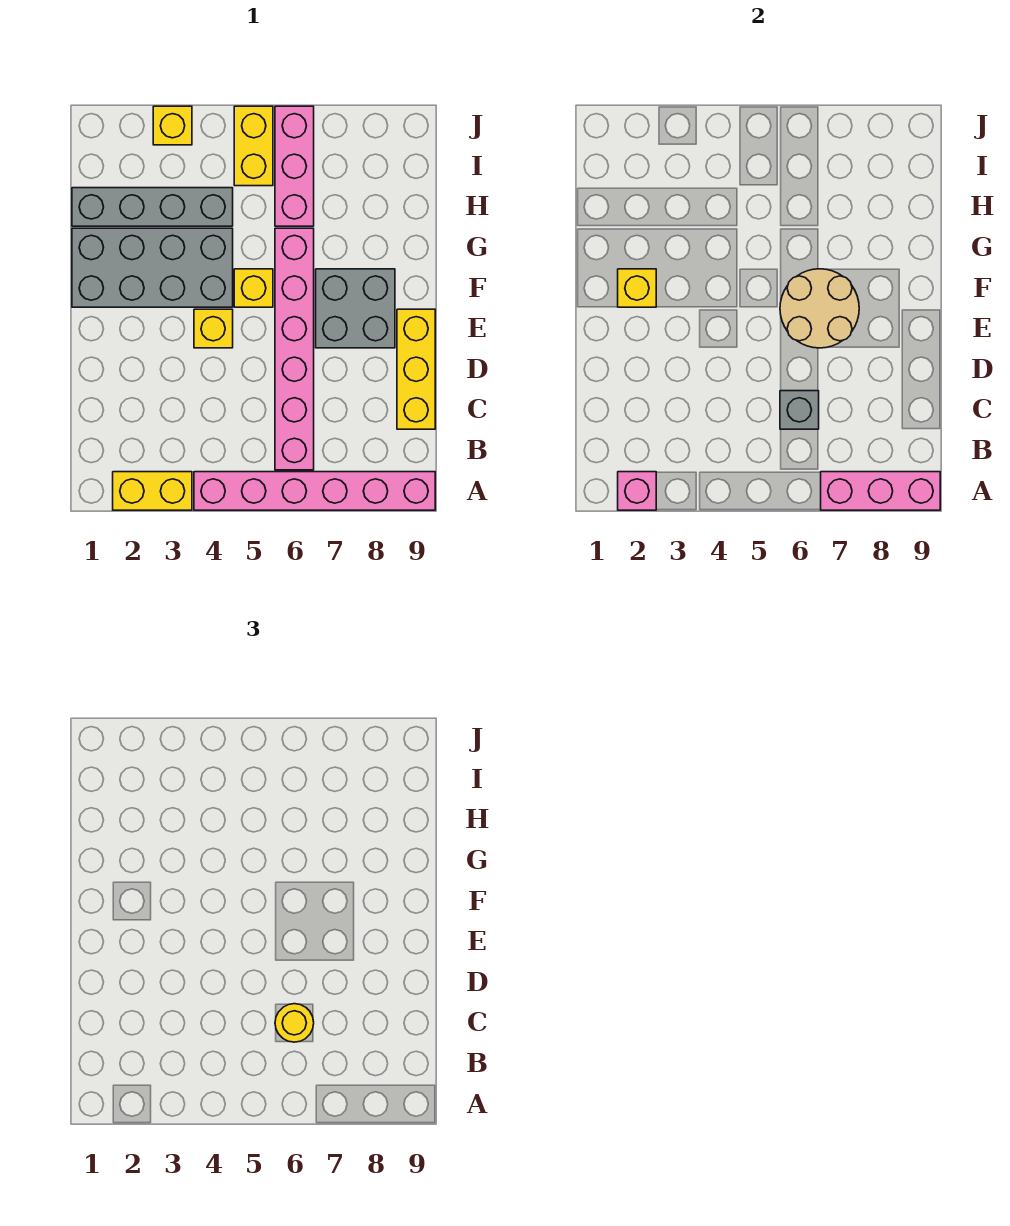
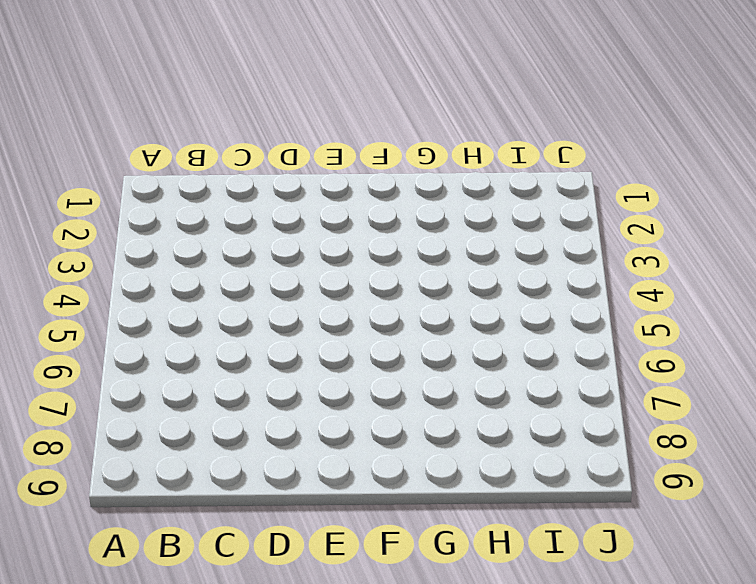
none -> yellow brick A2:A3 level 1
none -> pink brick A4:A9 level 1
none -> pink brick B6:G6 level 1

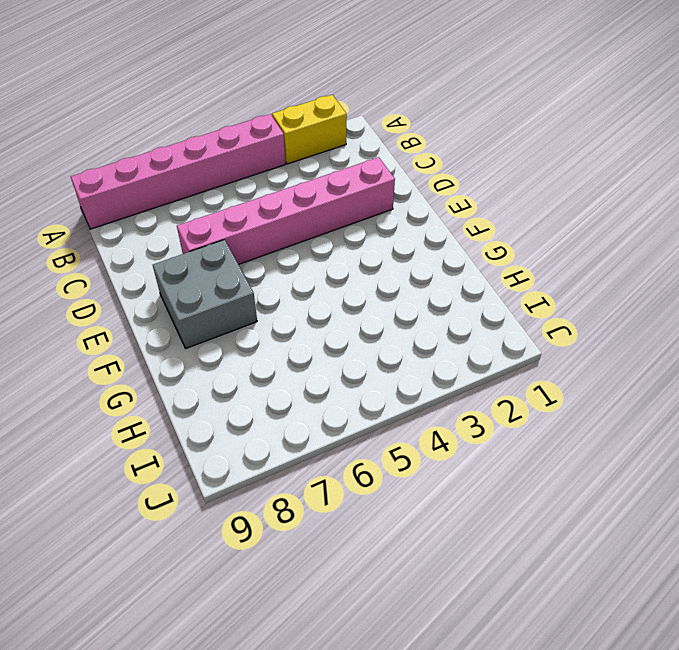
pink brick D2:D7 level 1 -> pink brick B6:G6 level 1
none -> yellow brick C9:E9 level 1
none -> yellow brick E4 level 1
none -> grey brick F1:G4 level 1

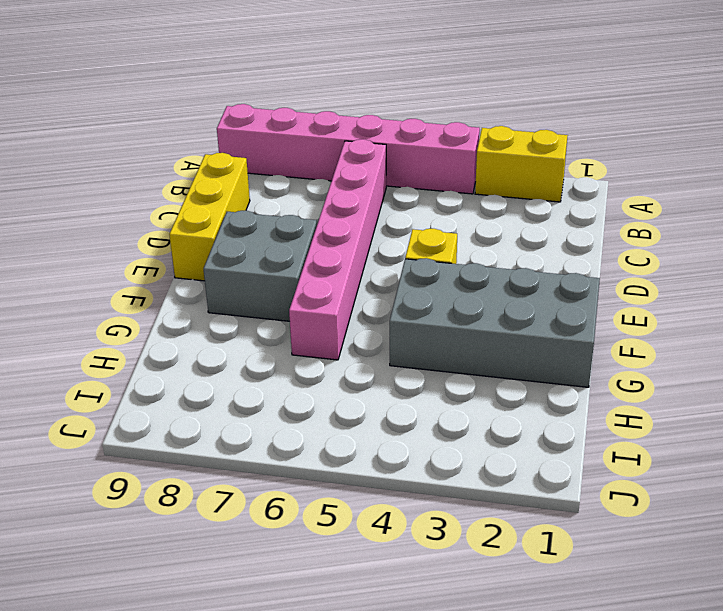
none -> yellow brick F5 level 1
none -> grey brick H1:H4 level 1
none -> pink brick H6:J6 level 1

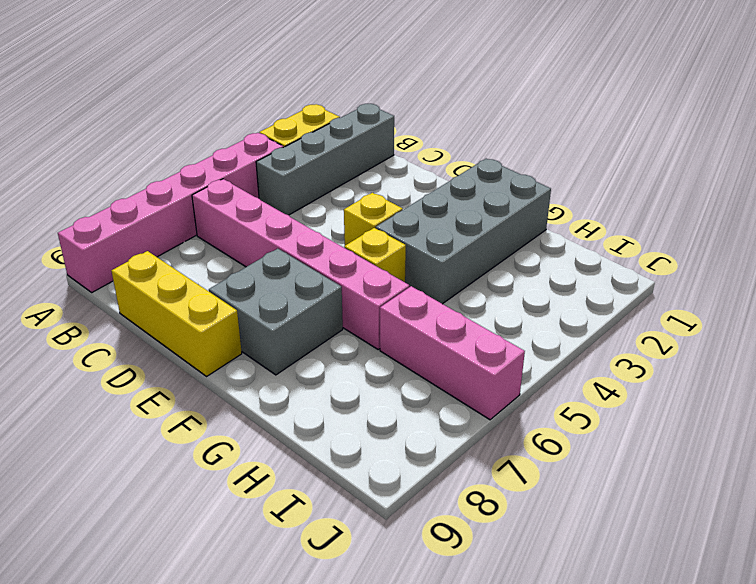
grey brick B1:B4 level 1 -> grey brick H1:H4 level 1
none -> yellow brick I5:J5 level 1
none -> yellow brick J3 level 1
none -> pink brick A2 level 2

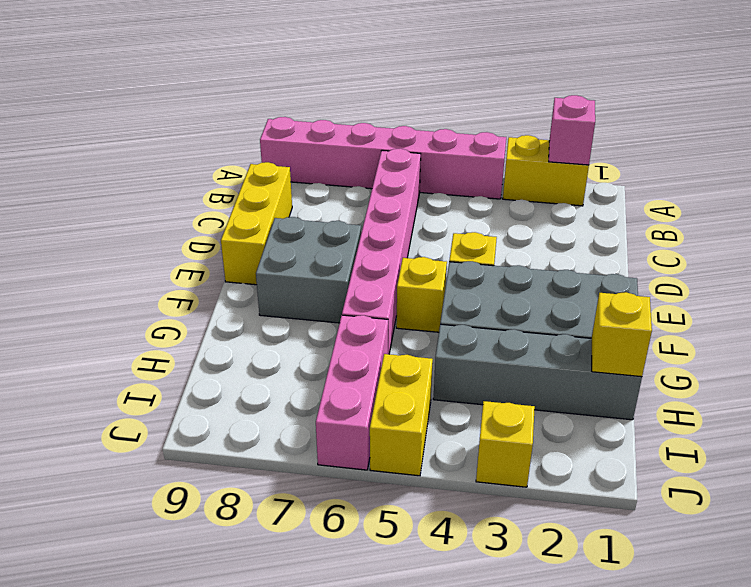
yellow brick H1 level 2 -> yellow brick F2 level 2
none -> pink brick A7:A9 level 2
none -> grey brick C6 level 2
none -> tan round brick E6:F7 level 2

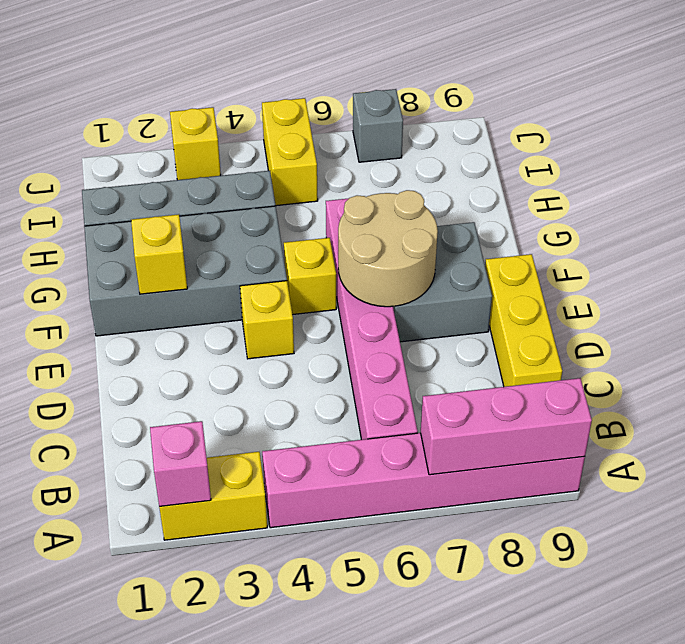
grey brick J7 level 1 -> grey brick C6 level 2
none -> pink brick H6:J6 level 1
none -> yellow round brick C6 level 3

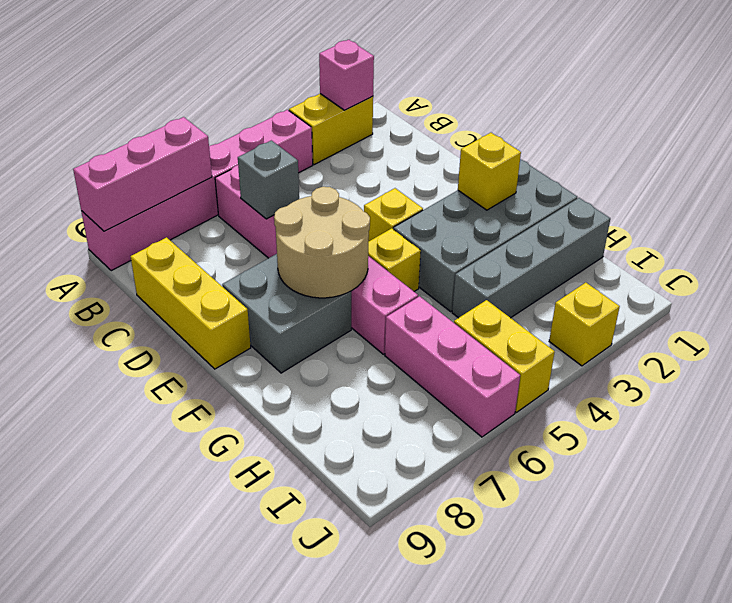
none -> yellow round brick C6 level 3

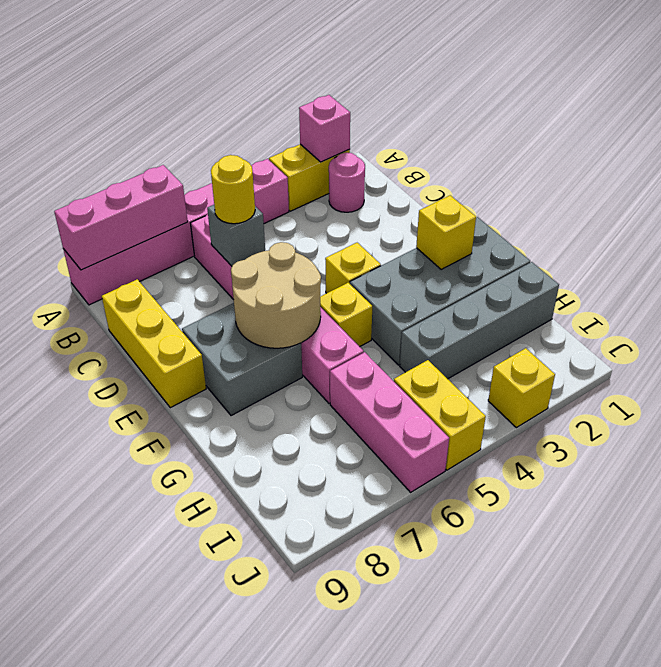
pink round brick B2 level 1 -> none

